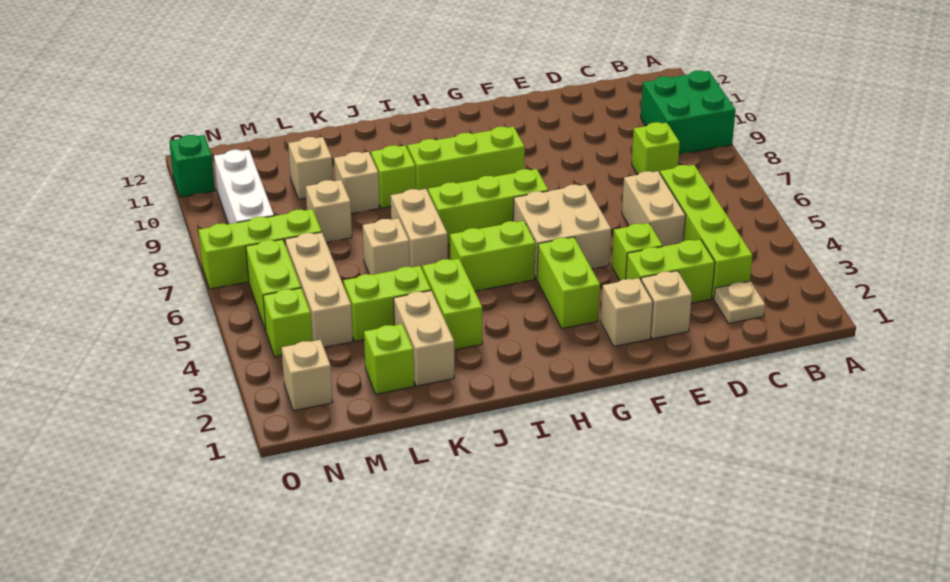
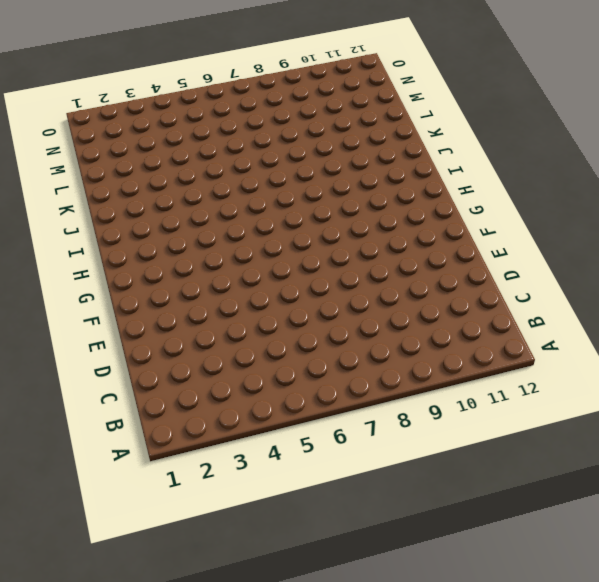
none -> green brick A9:B10 level 1
none -> tan plate C2 level 1
none -> lime brick C3:C6 level 1
none -> lime brick C8 level 1

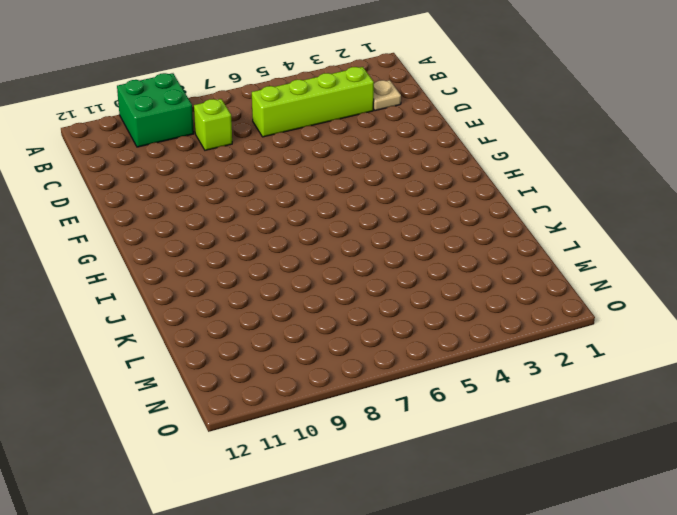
none -> lime brick D3:E3 level 1
none -> tan brick D5:D6 level 1
none -> tan brick E2 level 1
none -> lime brick E4 level 1

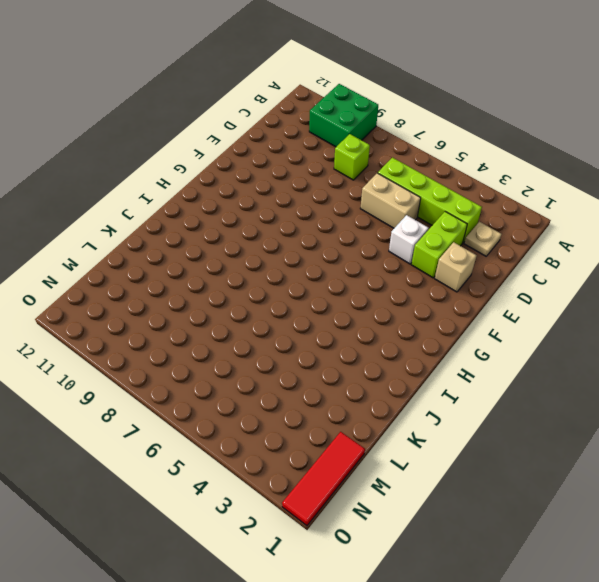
white brick E4 level 1 -> lime brick E4 level 1
red tile M1:O1 level 1 -> none
none -> tan brick F2 level 1
none -> tan brick F5:G6 level 1
none -> lime brick G3:G4 level 1
none -> lime brick G7:I7 level 1

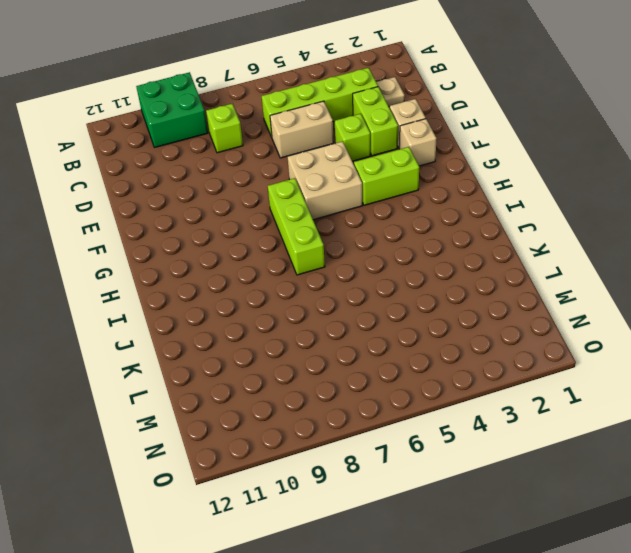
none -> lime brick G9:I9 level 1
none -> lime brick H5:I5 level 1
none -> lime brick J3:J4 level 1
none -> tan brick J6:J7 level 1

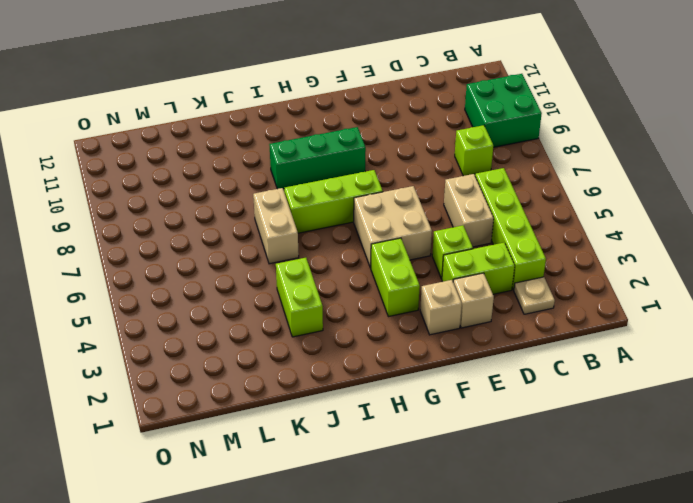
green brick G9:I9 level 1 -> lime brick G9:I9 level 1
none -> lime brick H5:I5 level 1
none -> lime brick J9 level 1
none -> tan brick K2:K3 level 1
none -> lime brick K4:L4 level 1

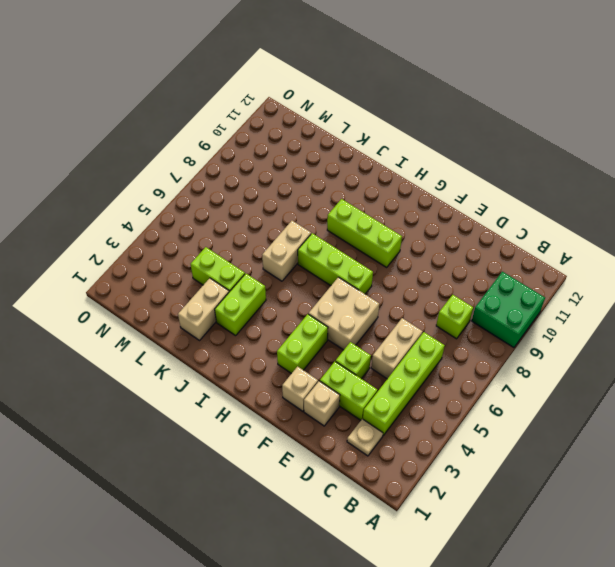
none -> lime brick H5:I5 level 1
none -> lime brick J9 level 1
none -> tan brick K6 level 1
none -> tan brick K9 level 1

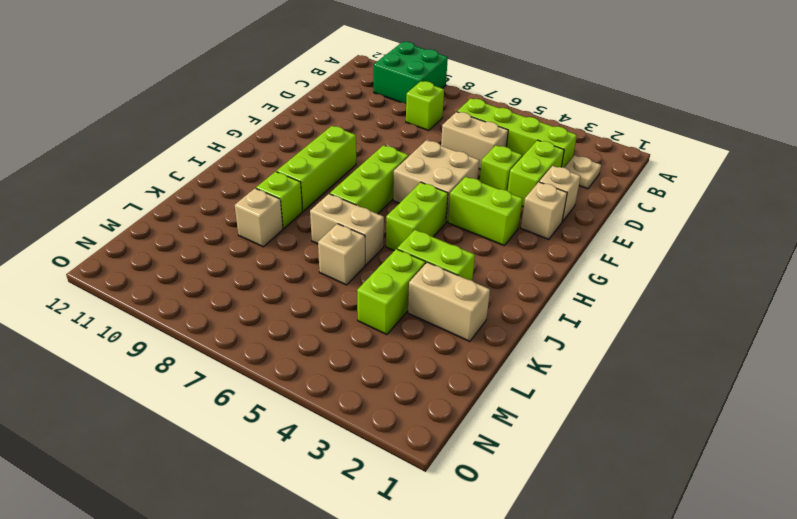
none -> lime brick L2 level 1
none -> tan brick L8 level 1
none -> tan brick L10 level 1
none -> tan brick M4:M6 level 1

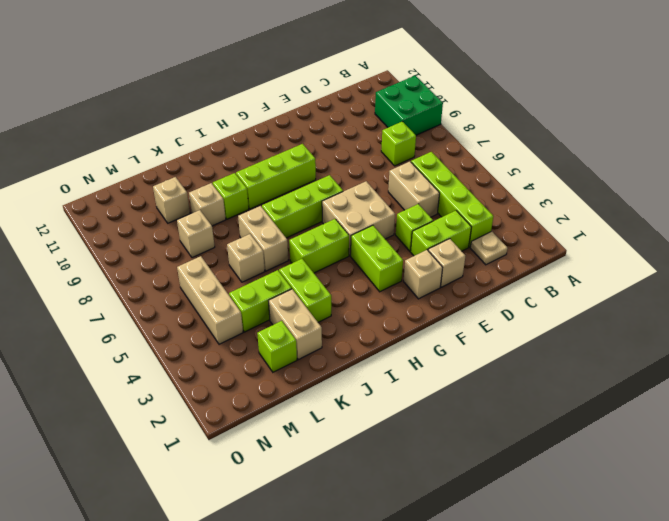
none -> lime brick M7:O7 level 1
none -> tan brick N2 level 1
none -> lime brick N4 level 1
none -> lime brick N5:N6 level 1

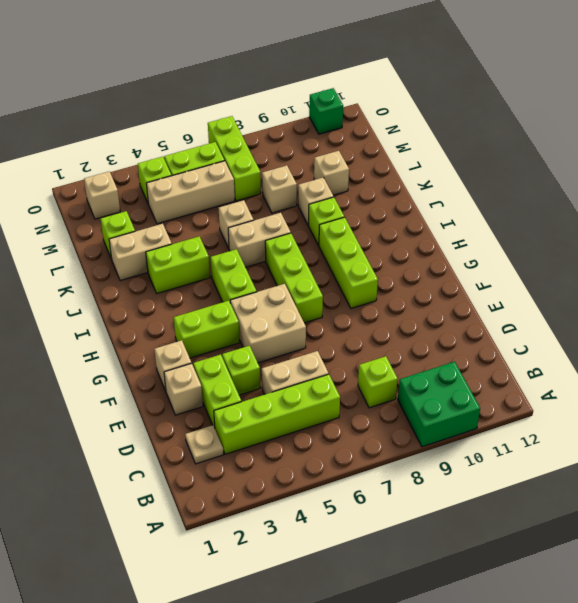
none -> lime brick K4:L4 level 1
none -> white brick N8:N10 level 1

